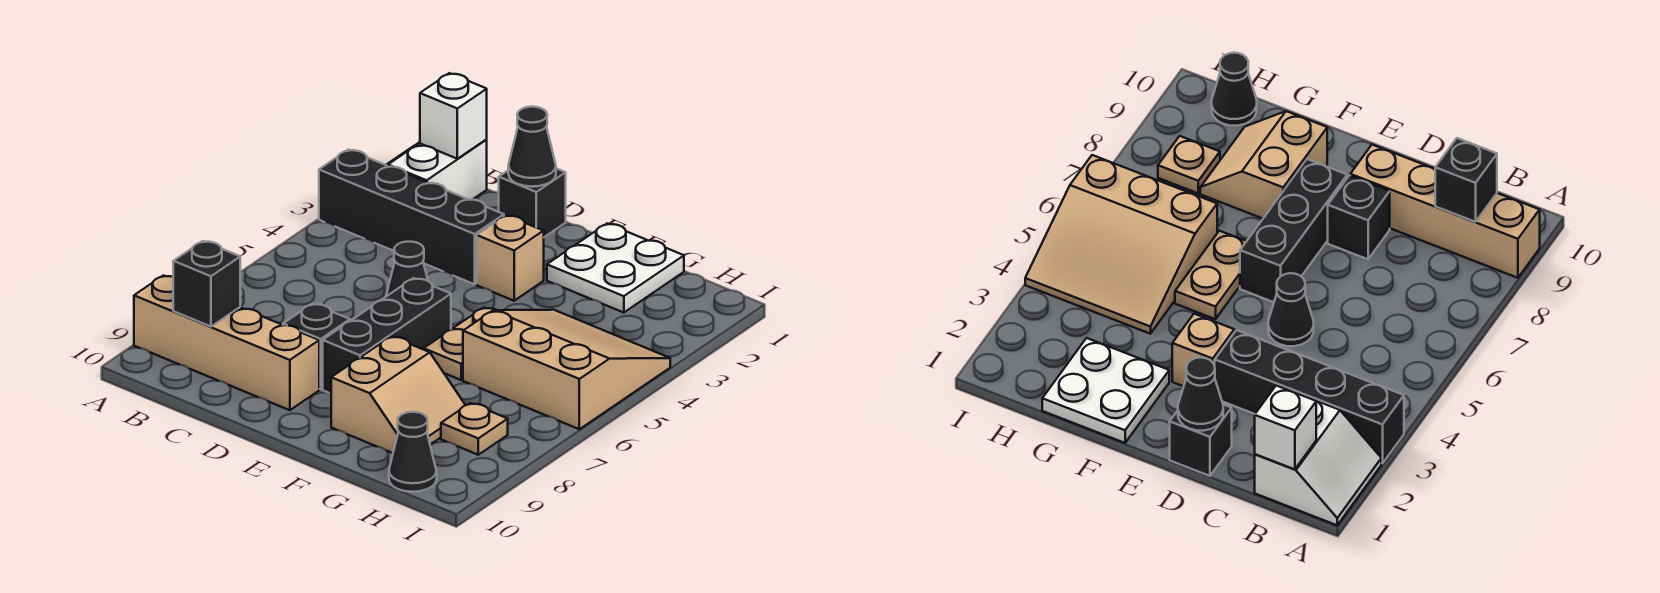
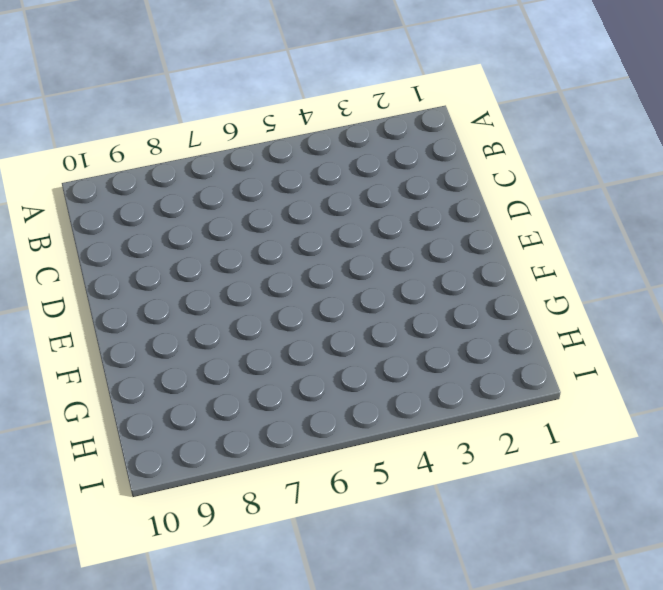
none -> white slope A1:B2 level 1 top B
none -> black brick A3:D3 level 1
none -> tan brick A9:D9 level 1

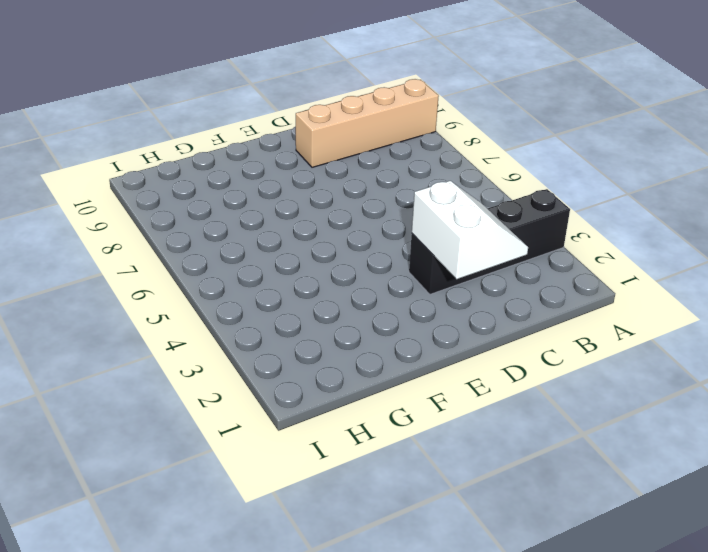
white slope C2:D3 level 2 top D -> white slope A1:B2 level 1 top B
none -> black brick D1 level 1
none -> black cone D5 level 1
none -> black brick D8 level 1

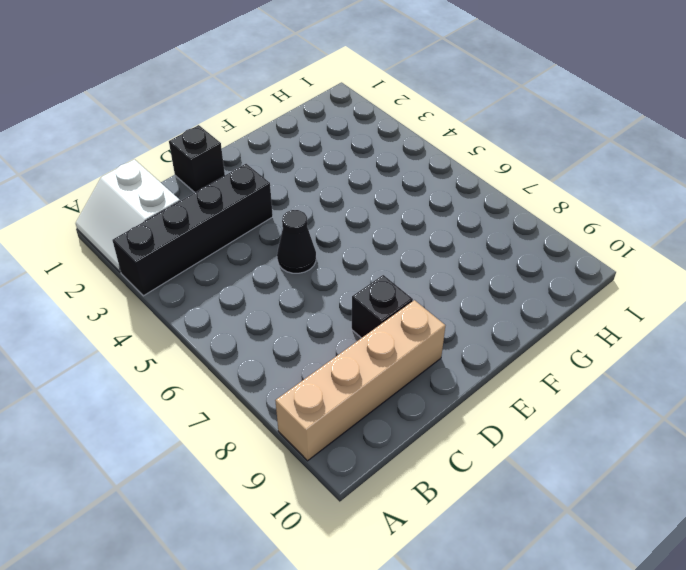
none -> tan brick E3 level 1
none -> black brick E6:E8 level 1
none -> white plate F1:G2 level 1

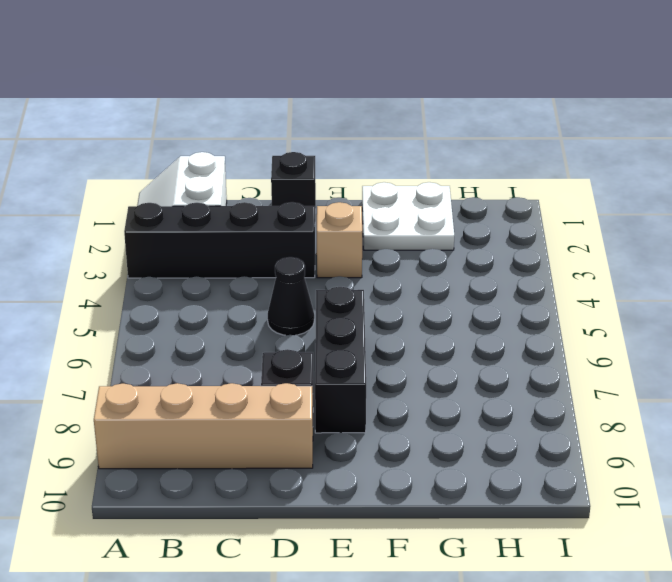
none -> tan plate F5:F6 level 1
none -> tan slope F8:G9 level 1 top F
none -> tan slope G4:I6 level 1 top 6

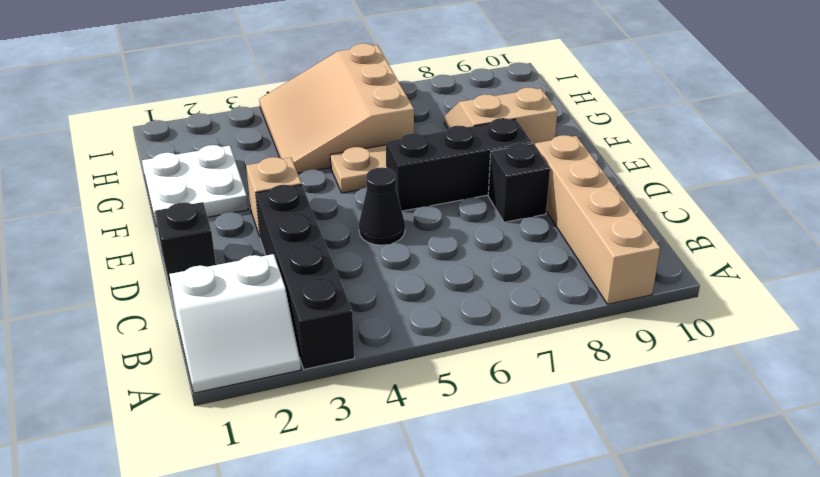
none -> tan plate H8 level 1
none -> black cone H10 level 1
none -> white brick B1 level 2

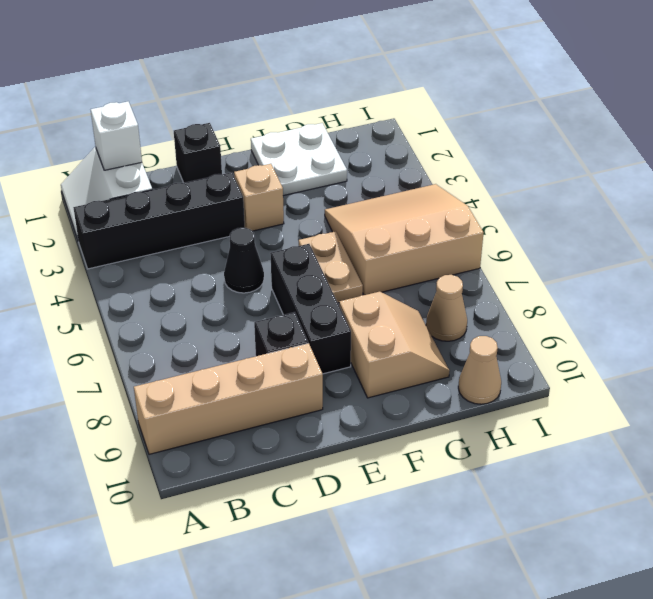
tan cone H8 level 1 -> tan plate H8 level 1
tan cone H10 level 1 -> black cone H10 level 1
none -> black brick B9 level 2
none -> black cone D1 level 2

